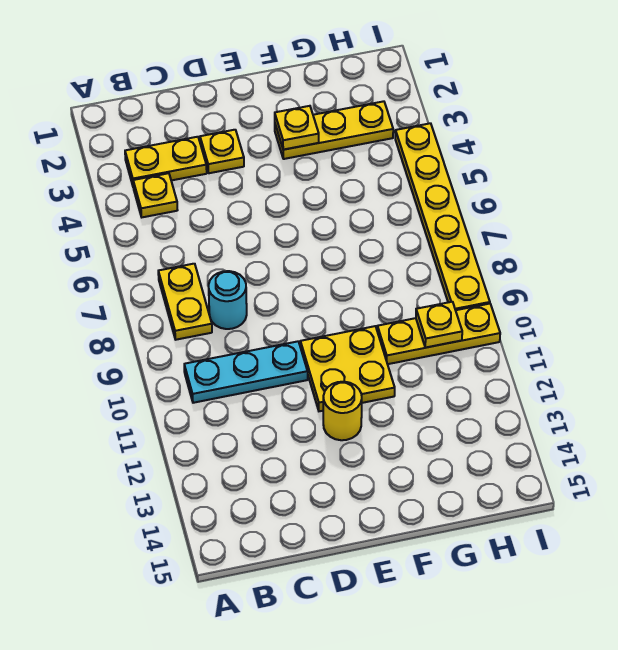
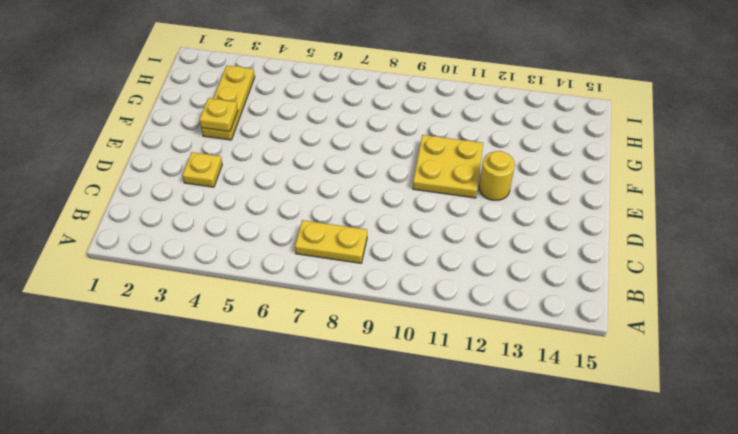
none -> yellow plate B3:C3 level 1
none -> yellow plate B4 level 1
none -> cyan plate B10:D10 level 1

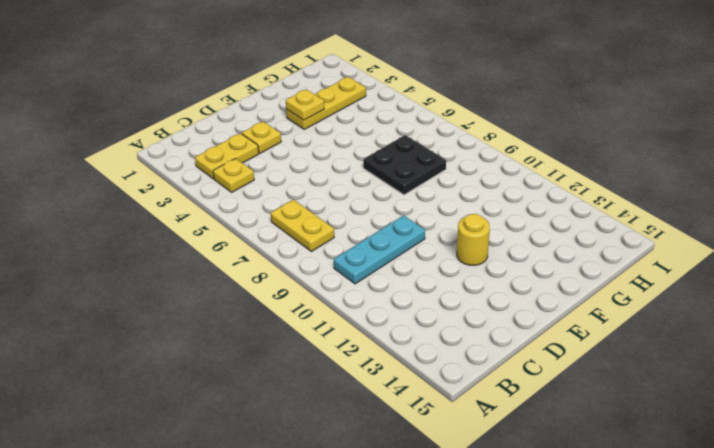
black plate F7:G8 level 1 -> none
none -> cyan round brick C8 level 1
none -> yellow plate E10:F11 level 1
none -> yellow plate G10:I10 level 1

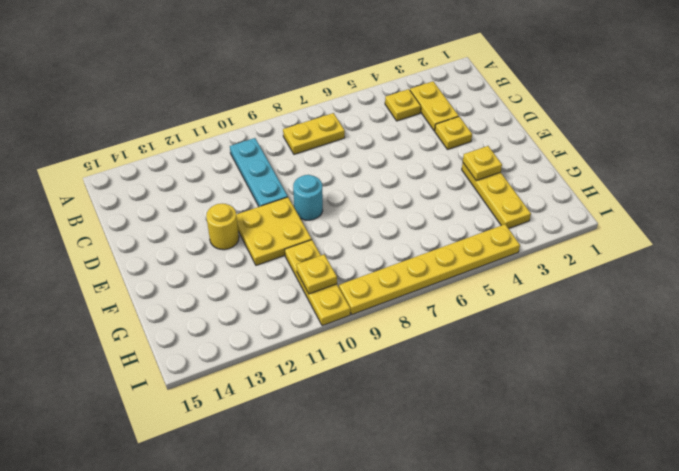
cyan round brick E9 level 1 -> cyan round brick C8 level 1

